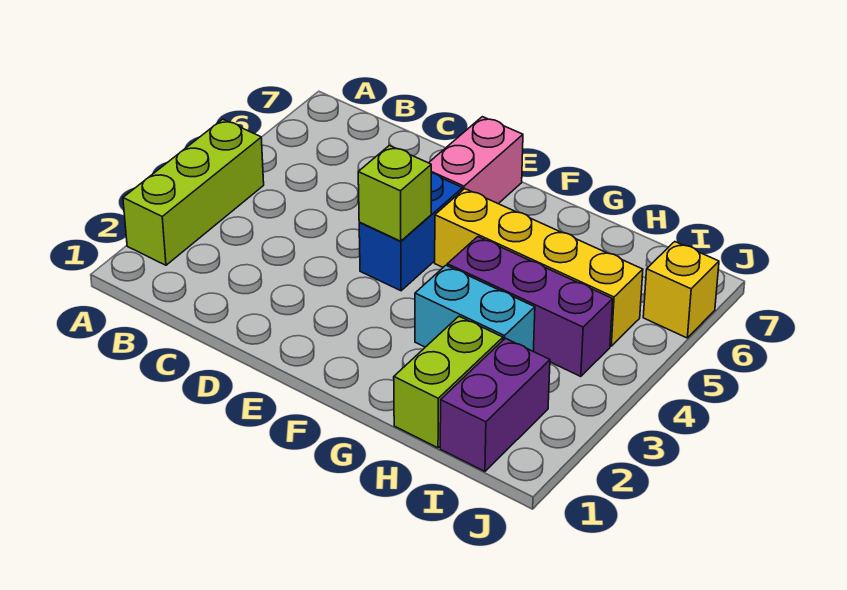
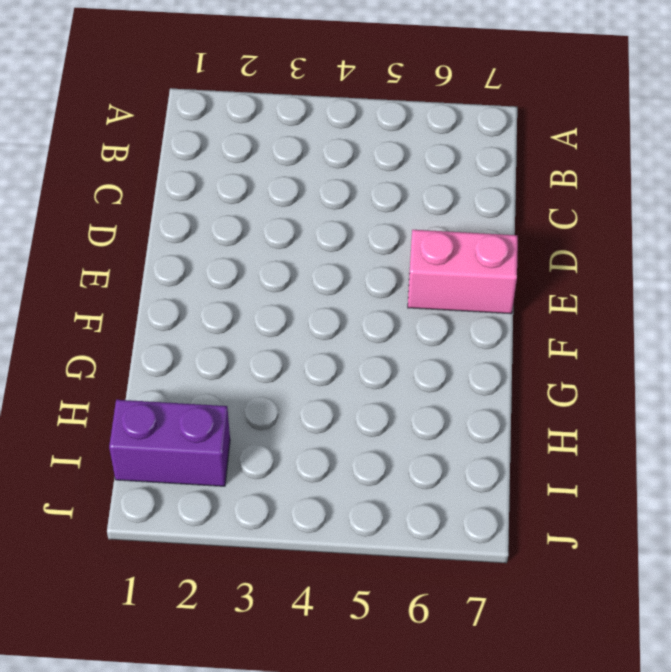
none -> lime brick A2:A4 level 1
none -> blue brick E4:E5 level 1

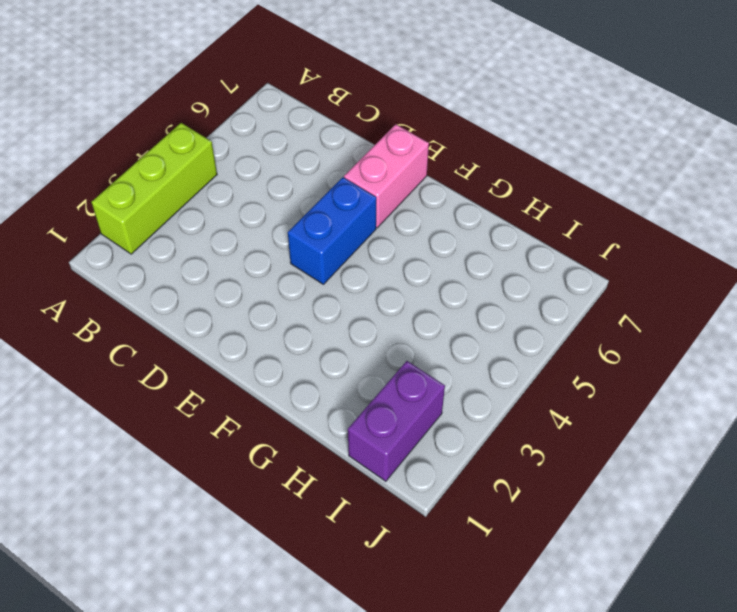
none -> yellow brick F5:I5 level 1
none -> cyan brick G3:H3 level 1

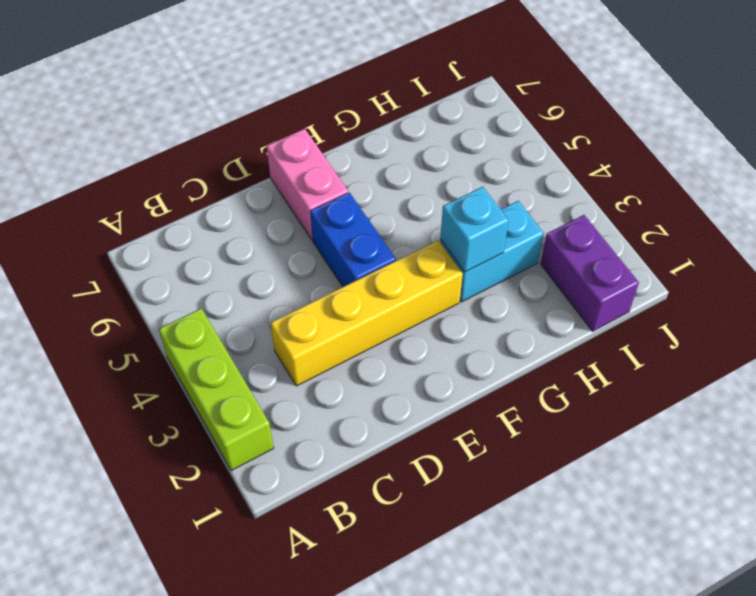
yellow brick C3:F3 level 1 -> yellow brick F5:I5 level 1
cyan brick G3 level 2 -> none
none -> purple brick G4:I4 level 1
none -> lime brick H1:H2 level 1

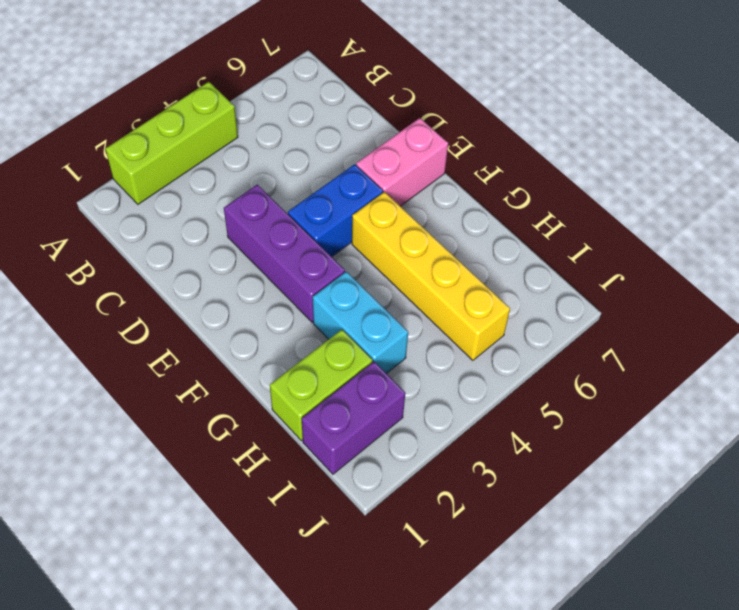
purple brick D3:F3 level 1 -> purple brick G4:I4 level 1
none -> yellow brick J6 level 1
none -> lime brick E4 level 2

